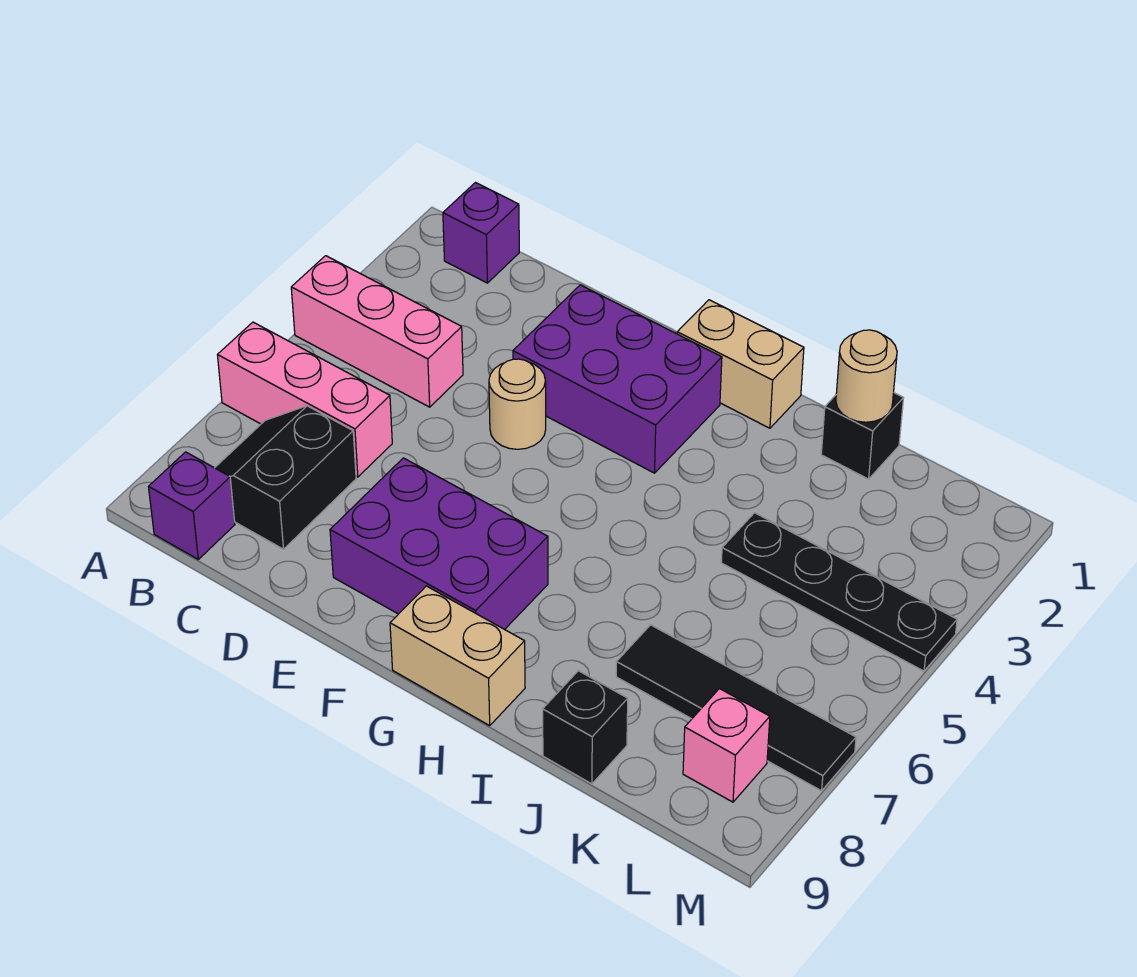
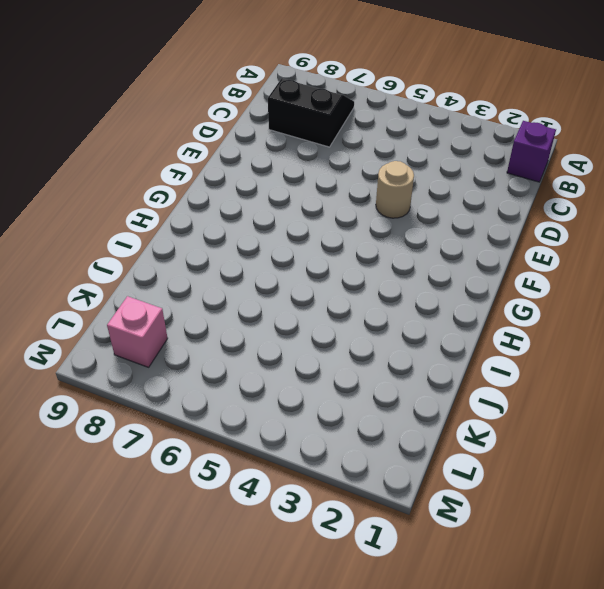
none -> pink brick A4:C4 level 1
none -> pink brick A6:C6 level 1
none -> purple brick B9 level 1

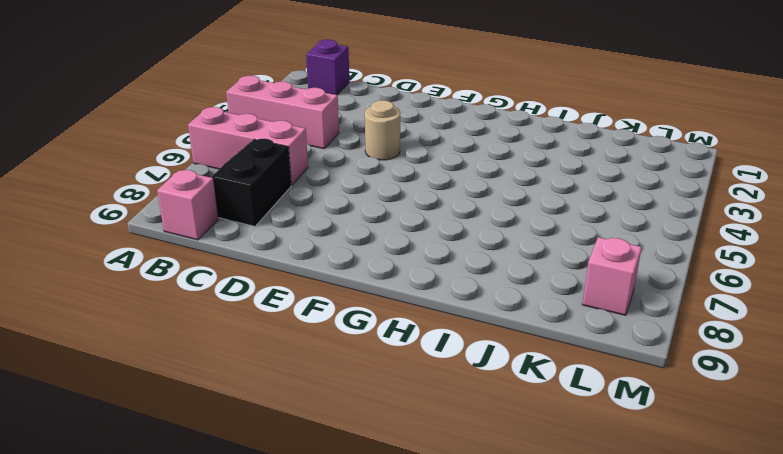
pink brick B9 level 1 -> purple brick B9 level 1
none -> purple brick E2:G3 level 1
none -> purple brick E7:G8 level 1
none -> tan brick G1:H1 level 1

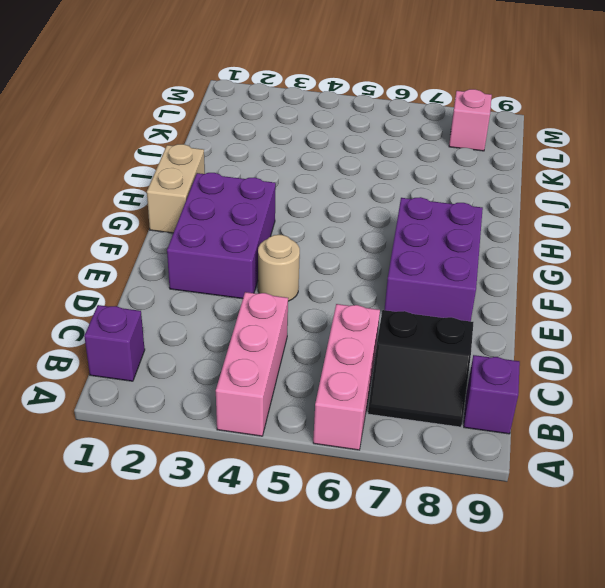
none -> tan brick G9:H9 level 1
none -> black brick J1 level 1
none -> black plate J4:M4 level 1

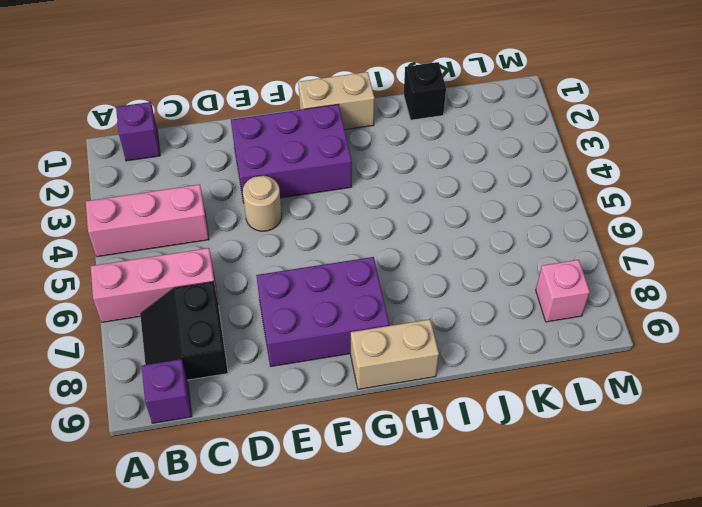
none -> black plate J4:M4 level 1
none -> black tile J7:M7 level 1
none -> black brick J9 level 1

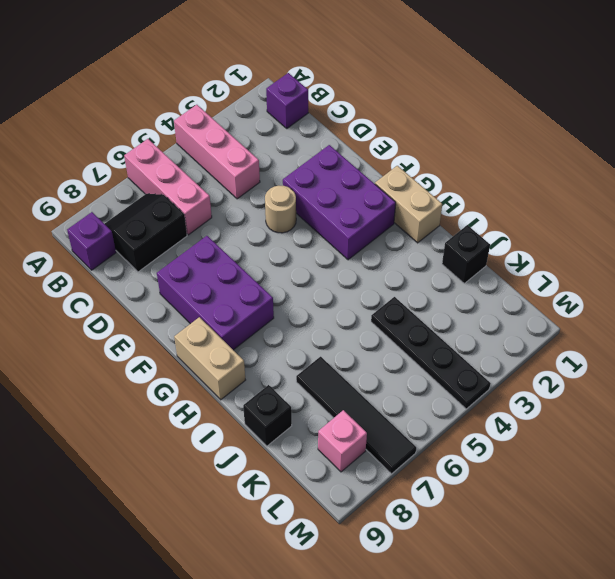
none -> tan round brick J1 level 2

